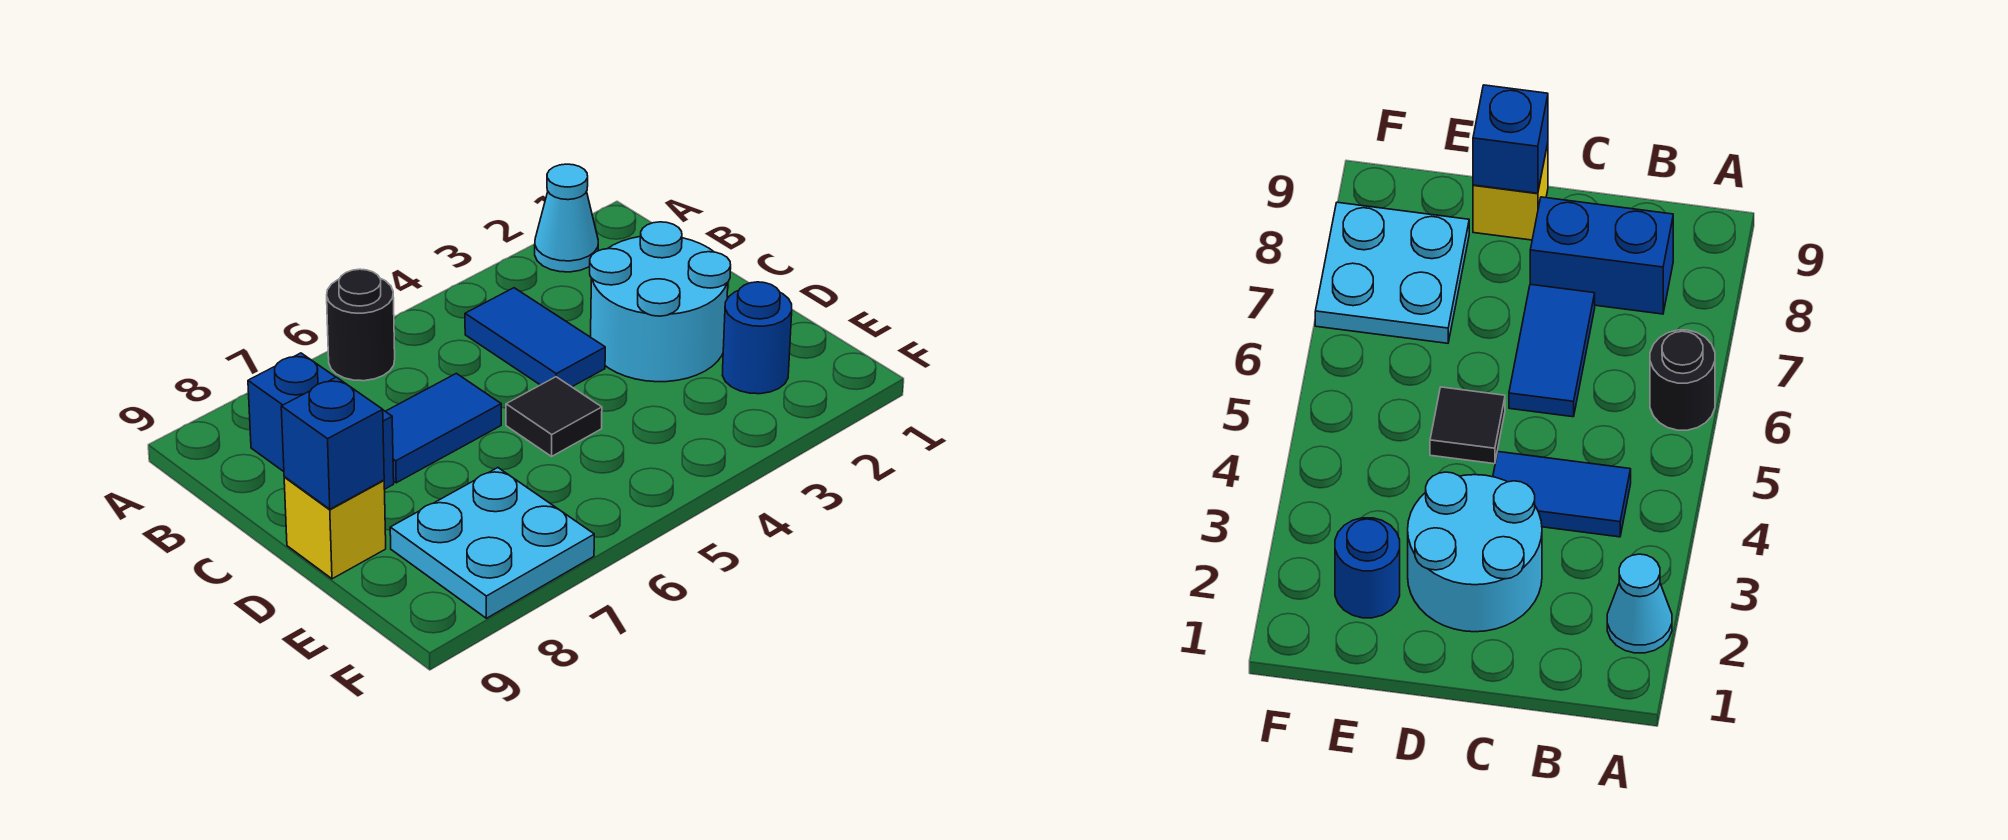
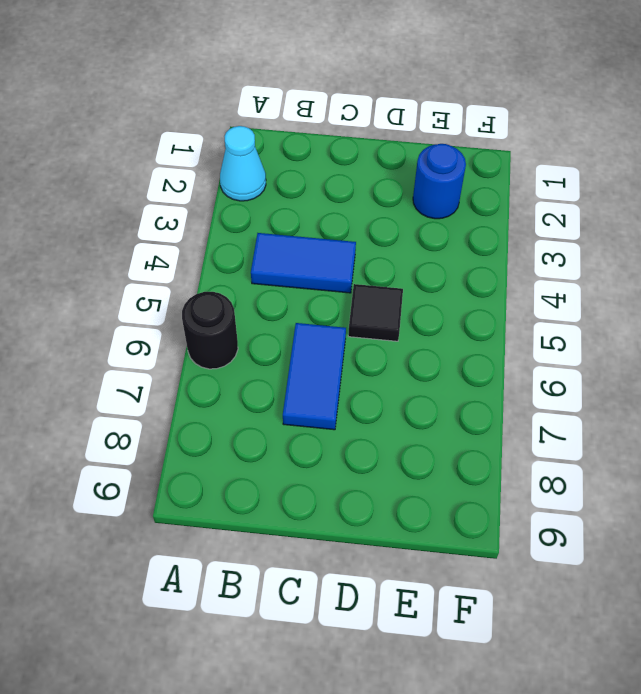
none -> blue brick B8:C8 level 1
none -> cyan round brick C2:D3 level 1

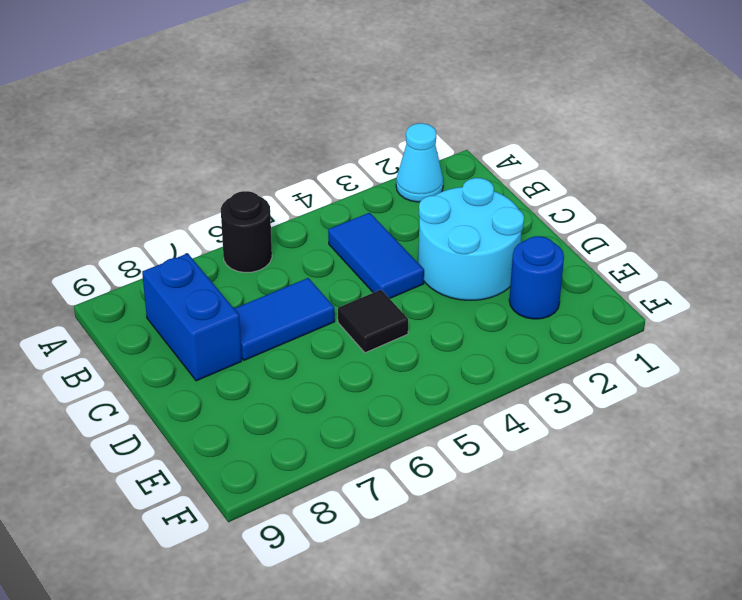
none -> yellow brick D9 level 1
none -> cyan plate E7:F8 level 1

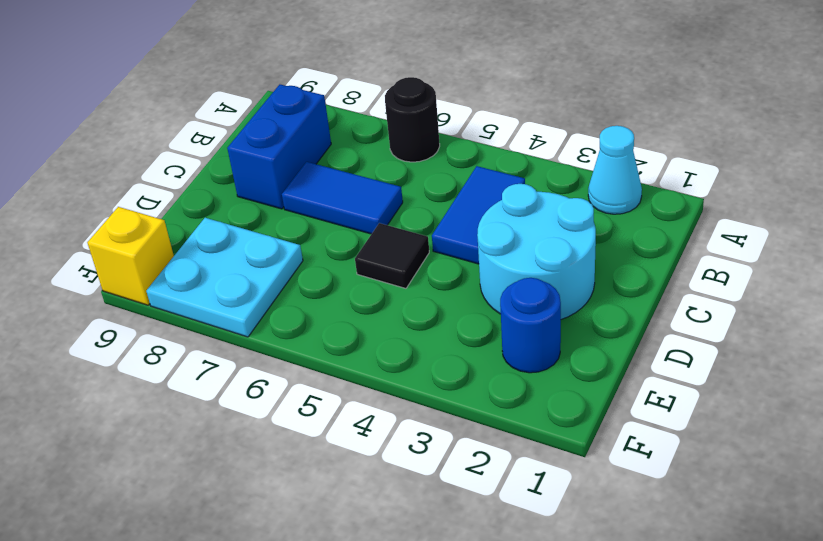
yellow brick F9 level 1 -> yellow brick D9 level 1
none -> blue brick D9 level 2

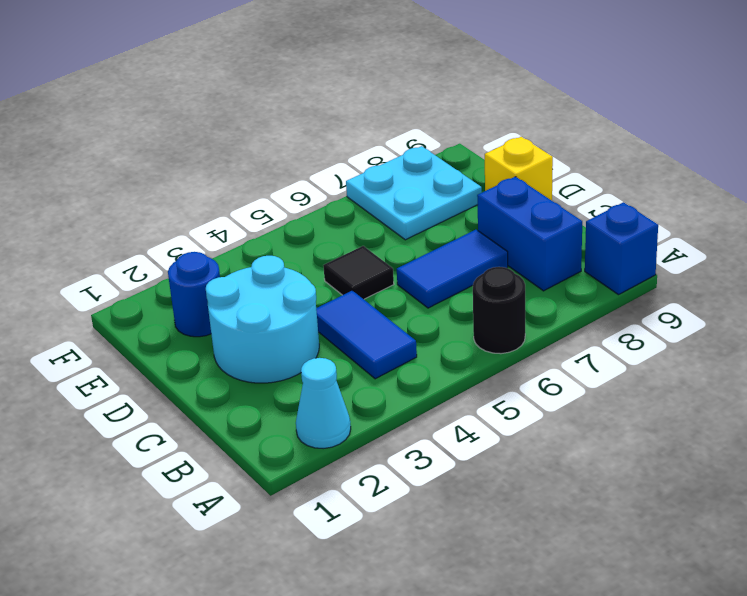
blue brick A9 level 1 -> blue brick D9 level 2

